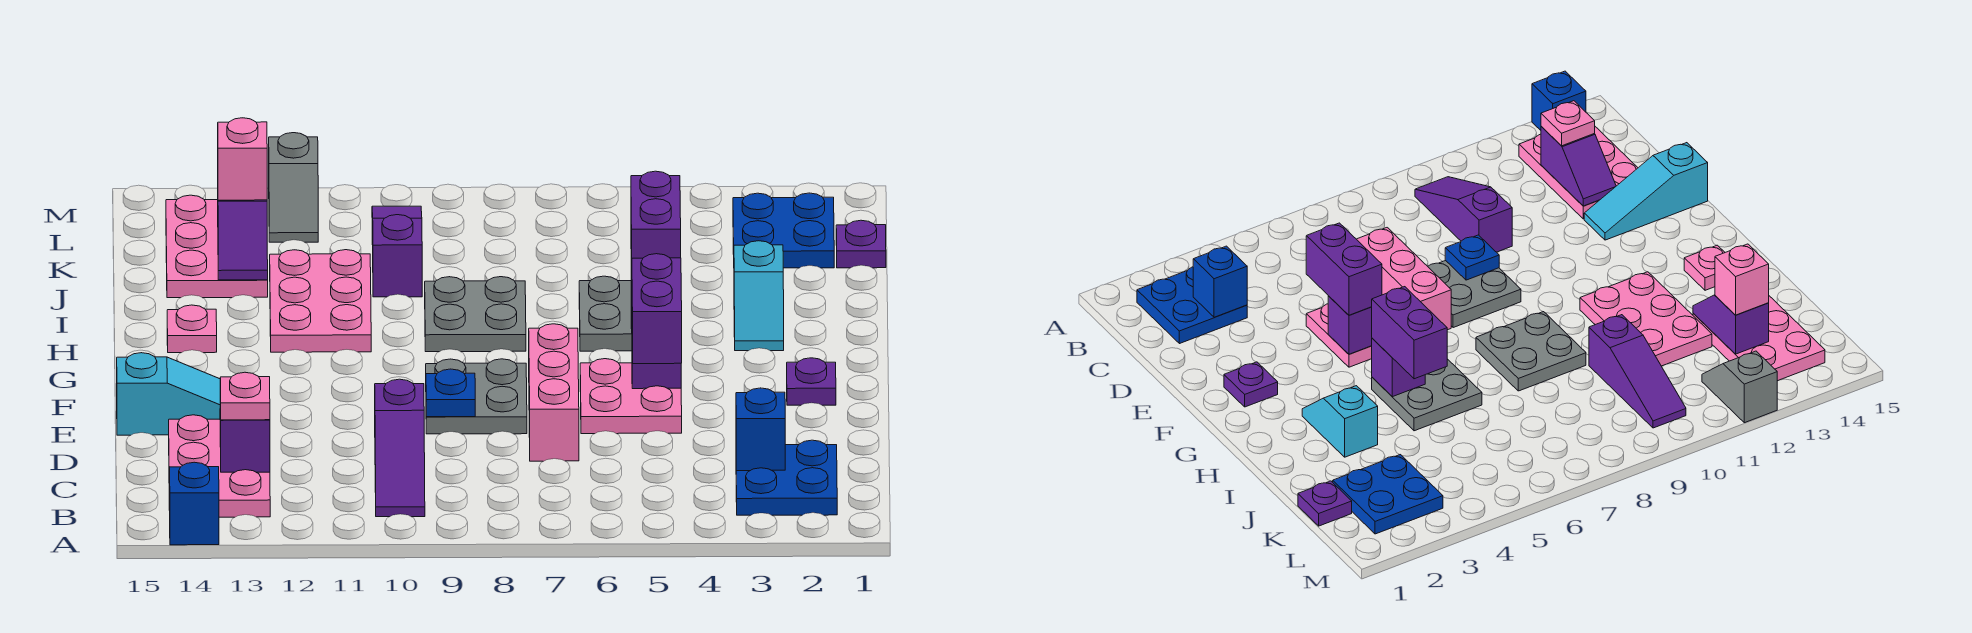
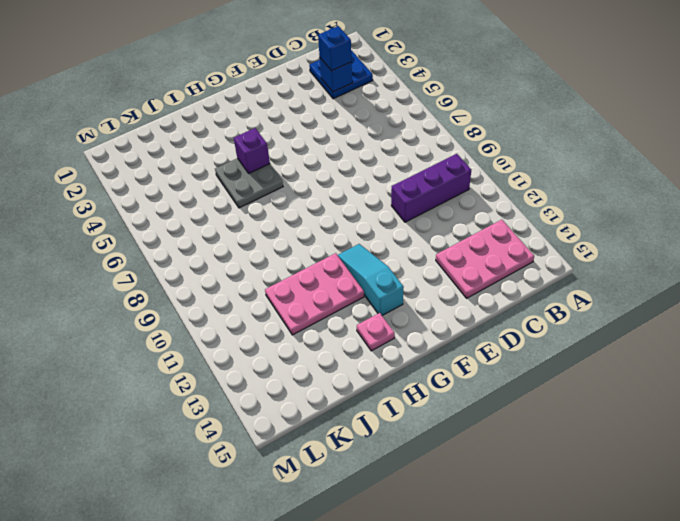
purple brick B10:D10 level 1 -> purple slope B10:D10 level 1 top D
blue brick C3 level 3 -> blue brick A14 level 1
cyan slope G11:G13 level 1 top 13 -> cyan slope E13:E15 level 1 top 15
none -> pink brick D7:F7 level 1
none -> pink plate E5:F6 level 1
none -> grey plate E8:F9 level 1

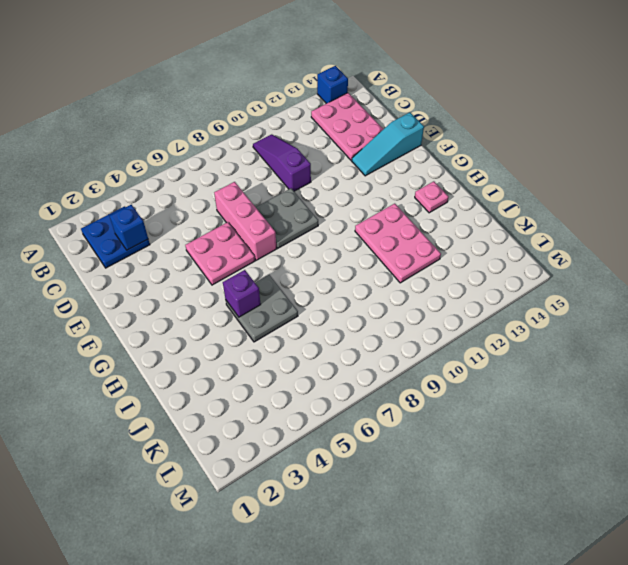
none -> purple plate F2 level 1
none -> cyan slope H3:I3 level 1 top I
none -> grey plate H8:I9 level 1

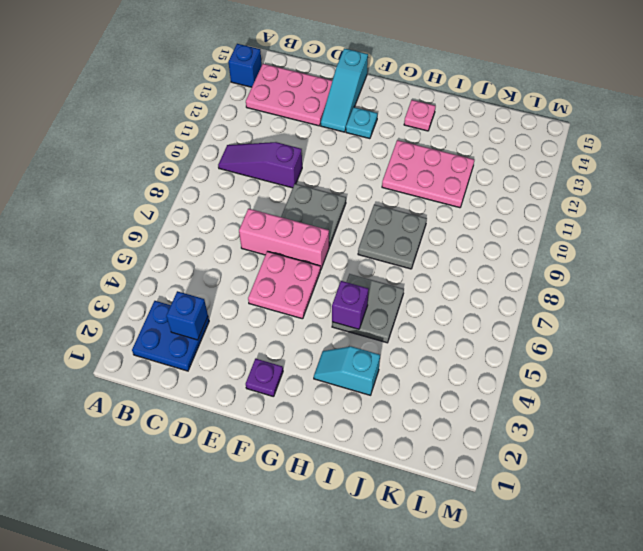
cyan plate F13 level 1 -> none
none -> purple slope J10:L10 level 1 top J
none -> pink plate J13:L14 level 1
none -> purple plate K1 level 1

